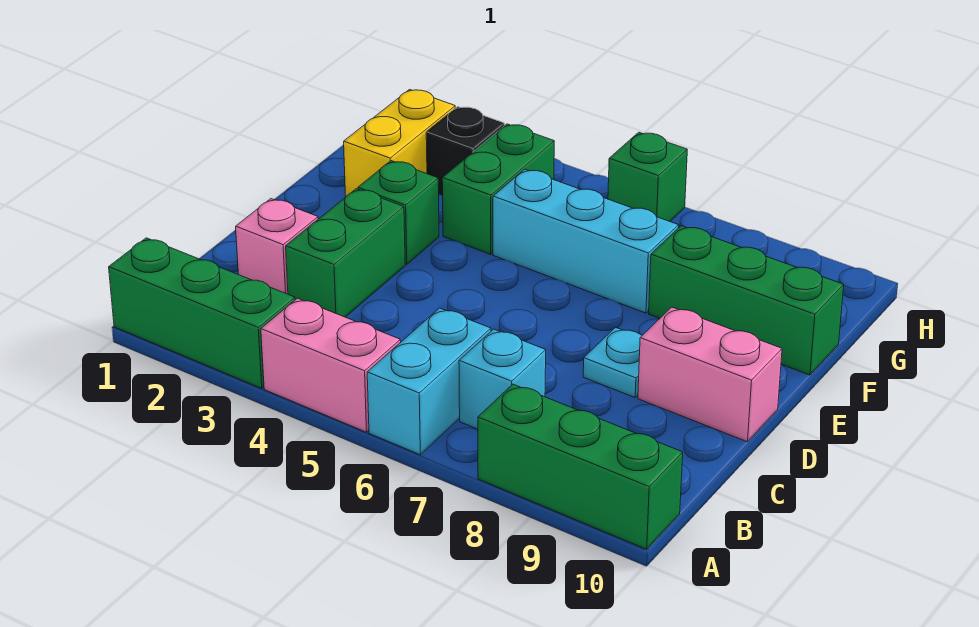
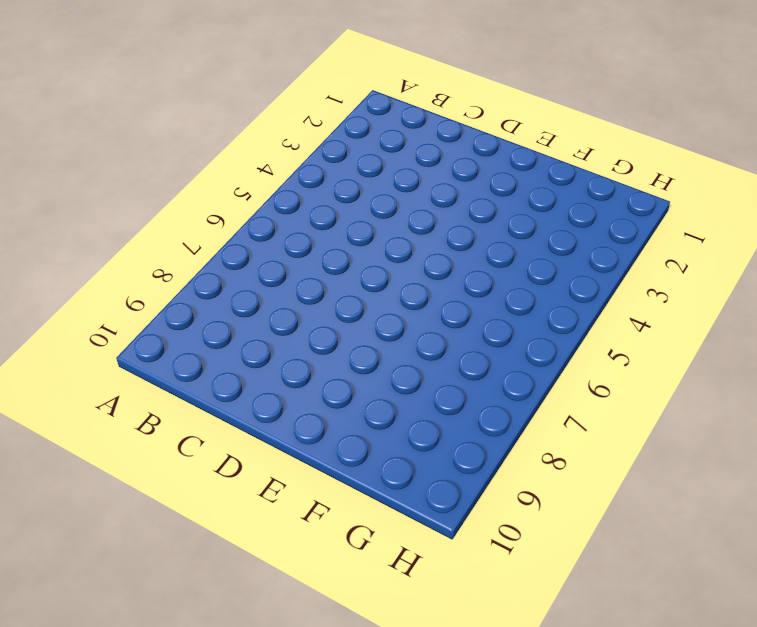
none -> green brick A1:A3 level 1
none -> pink brick A4:A5 level 1
none -> cyan brick A6:B6 level 1

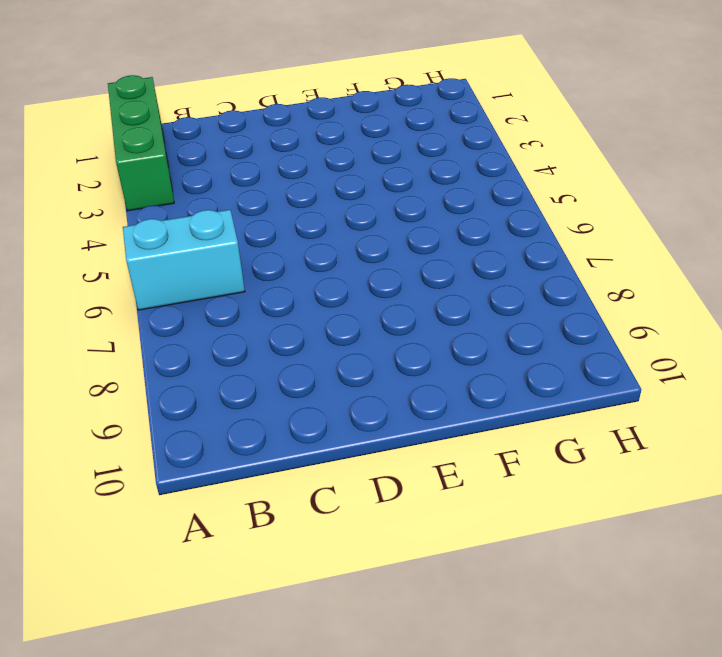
none -> pink brick A4:A5 level 1
none -> green brick A8:A10 level 1
none -> cyan brick B7 level 1

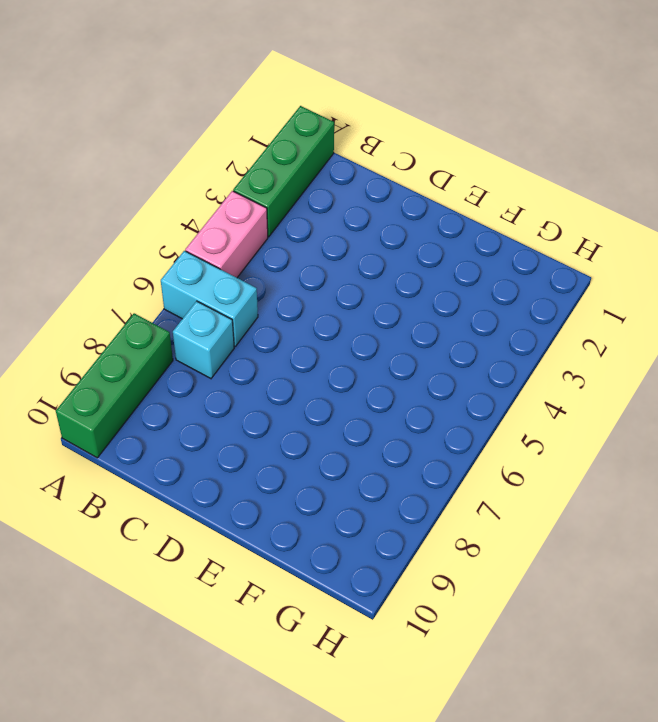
none -> pink brick C2 level 1
none -> green brick C3:D3 level 1
none -> cyan plate D8 level 1

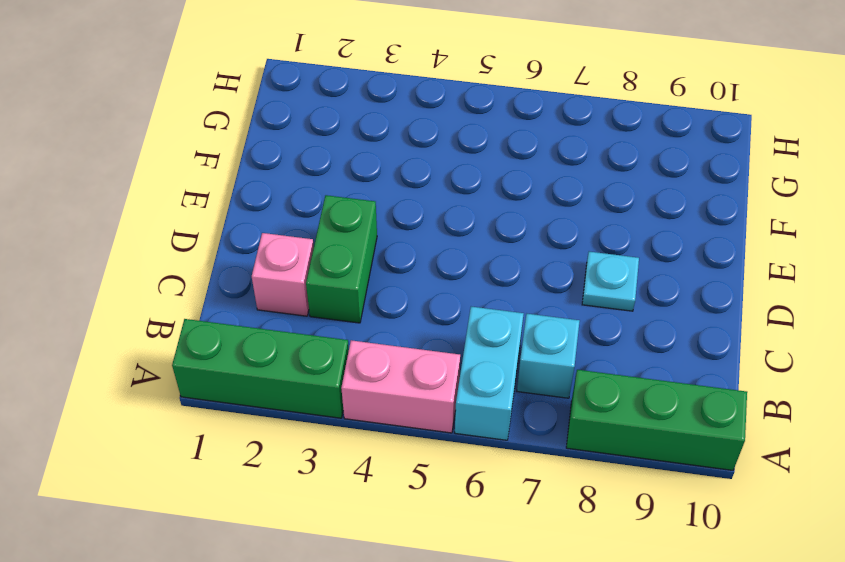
none -> pink brick D9:D10 level 1
none -> green brick E3 level 1
none -> yellow brick F2:G2 level 1

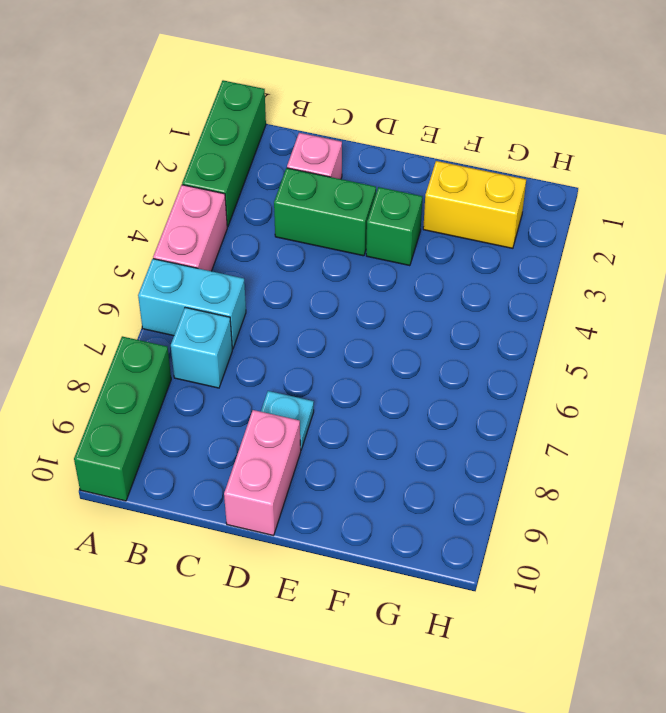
none -> green brick F4:G4 level 1
none -> cyan brick F5:F7 level 1
none -> green brick F8:F10 level 1

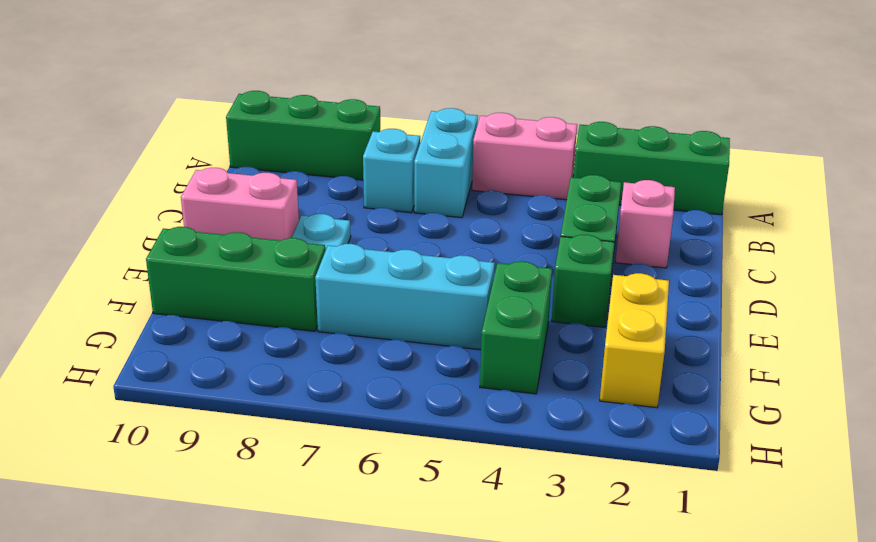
none -> black brick G3 level 1
none -> green brick H6 level 1

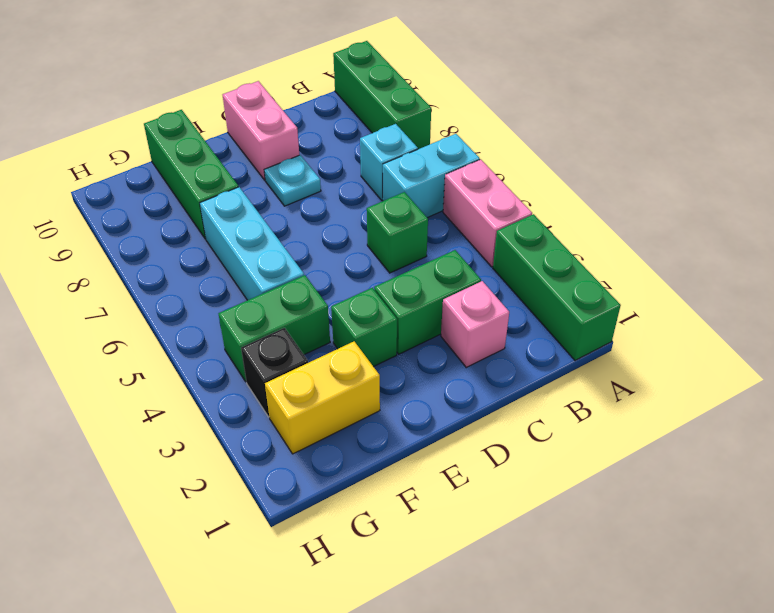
green brick C5 level 1 -> green brick H6 level 1

